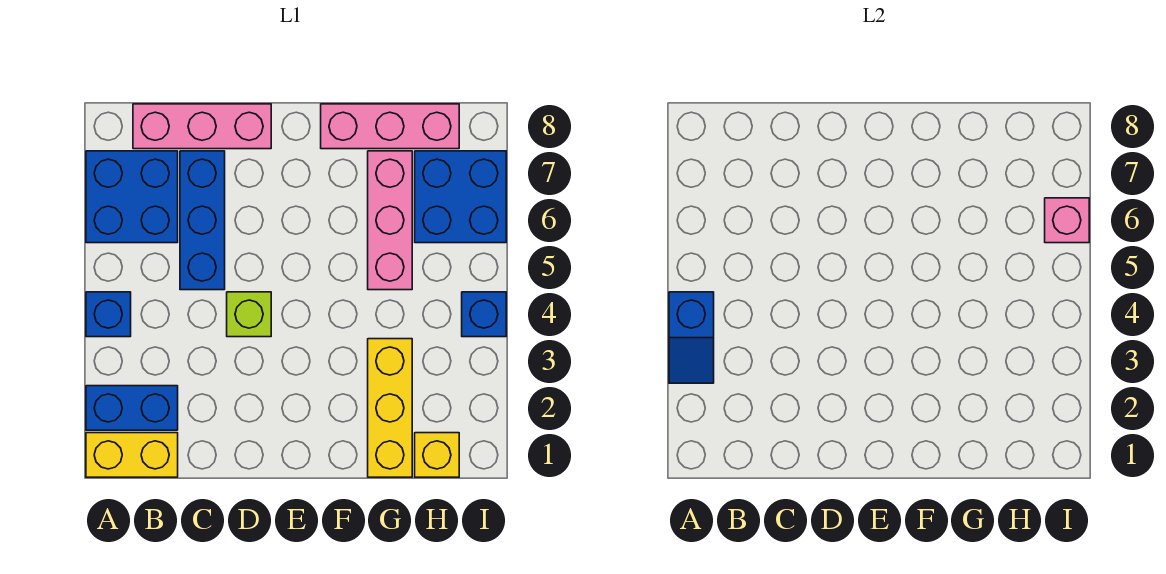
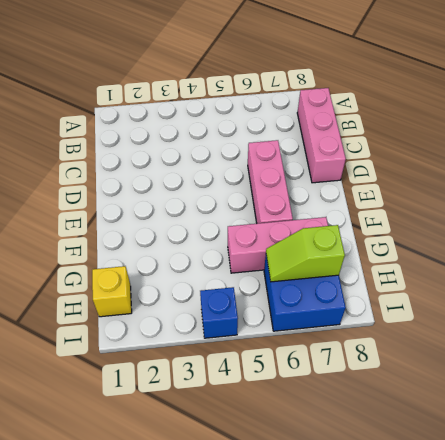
pink brick D6:F6 level 1 -> pink brick F8:H8 level 1
lime slope H6:H7 level 2 top 7 -> none
none -> yellow brick A1:B1 level 1
none -> blue brick A2:B2 level 1
none -> blue brick A4 level 1

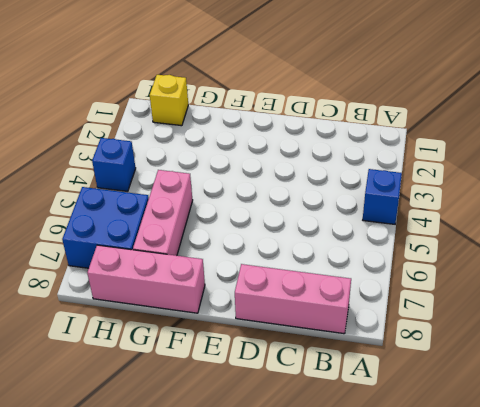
none -> yellow brick A1:B1 level 1
none -> blue brick A2:B2 level 1
none -> blue brick A6:B7 level 1

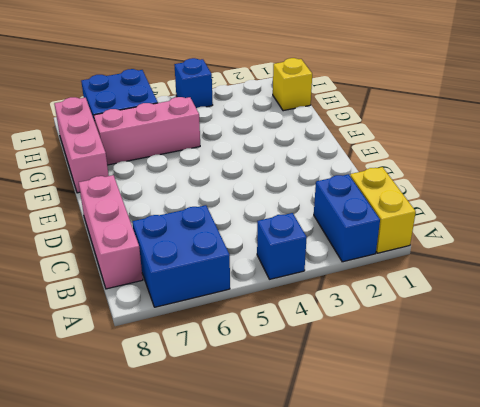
none -> blue brick C5:C7 level 1
none -> lime brick D4 level 1
none -> yellow brick G1:G3 level 1

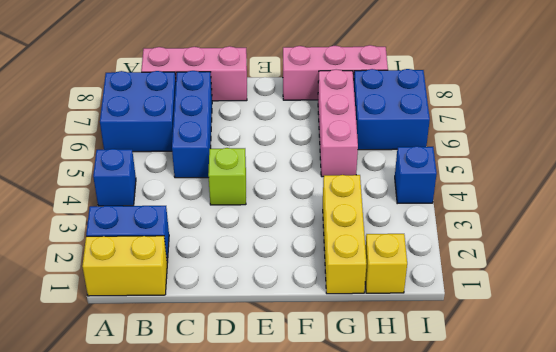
none -> blue slope A3:A4 level 2 top 4
none -> pink brick I6 level 2

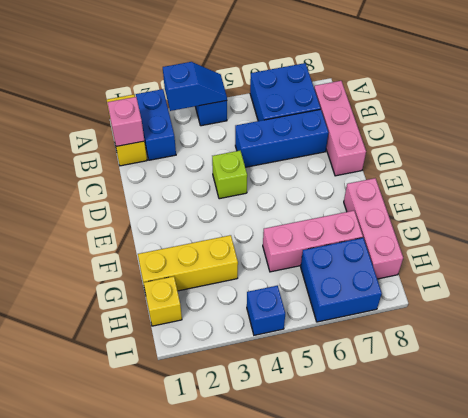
blue slope A3:A4 level 2 top 3 -> blue slope A3:A4 level 2 top 4
pink brick B1 level 2 -> pink brick I6 level 2

